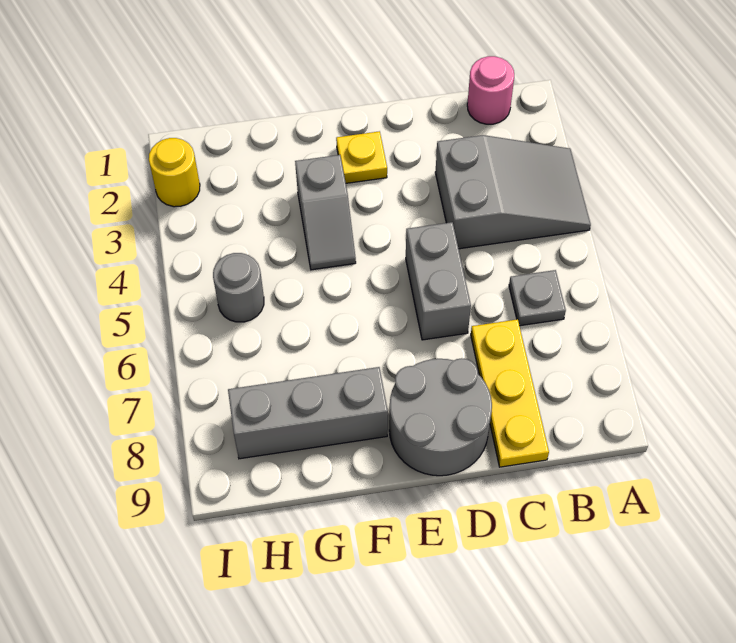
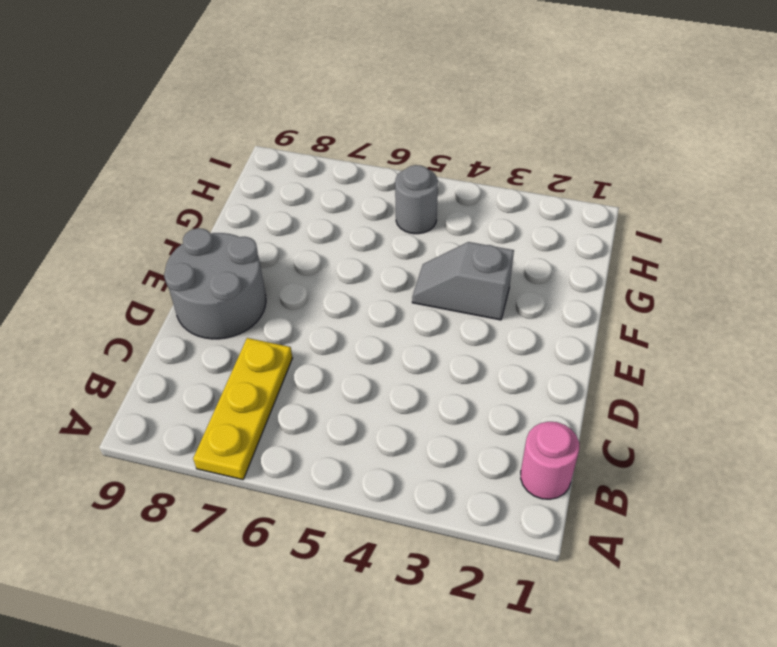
yellow plate A7:C7 level 1 -> yellow plate C7:C9 level 1
none -> grey slope A3:C4 level 1 top C
none -> grey plate B6 level 1

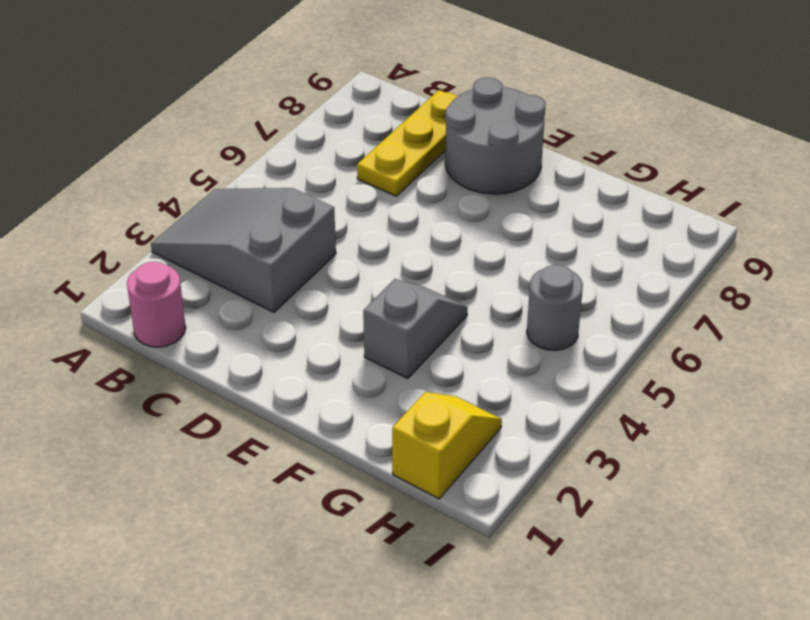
yellow slope H1:H2 level 1 top 1 -> none
none -> grey plate B6 level 1
none -> grey brick D5:D6 level 1

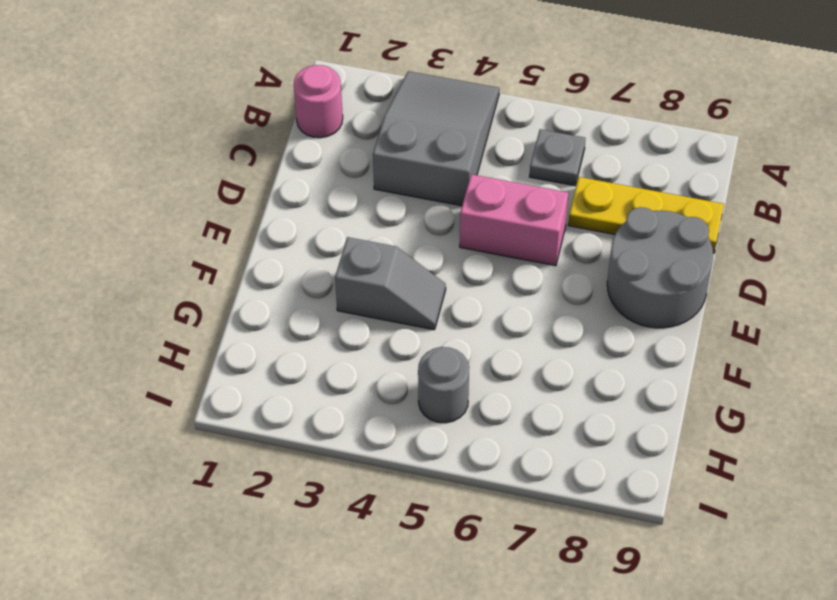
pink brick D5:D6 level 1 -> grey brick D5:D6 level 1
none -> yellow plate E2 level 1
none -> grey brick F8:H8 level 1

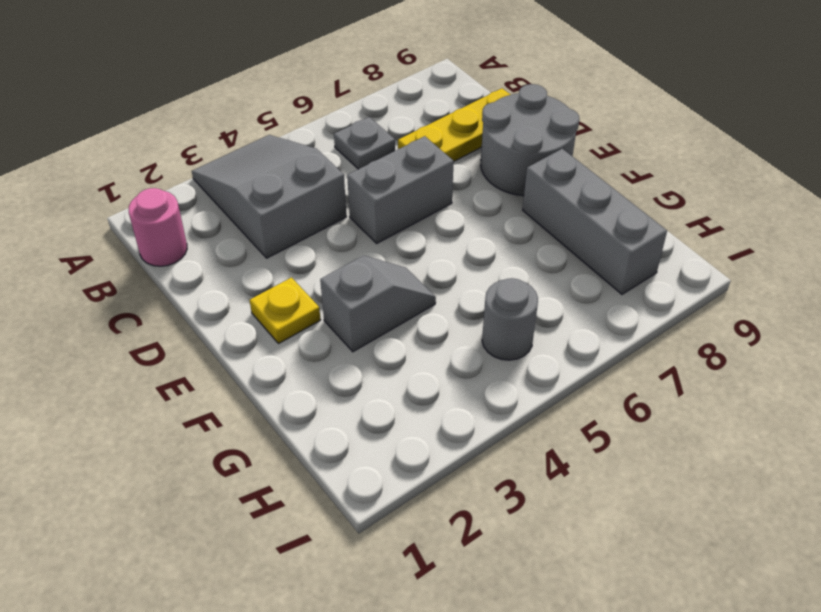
none -> yellow round brick I2 level 1

